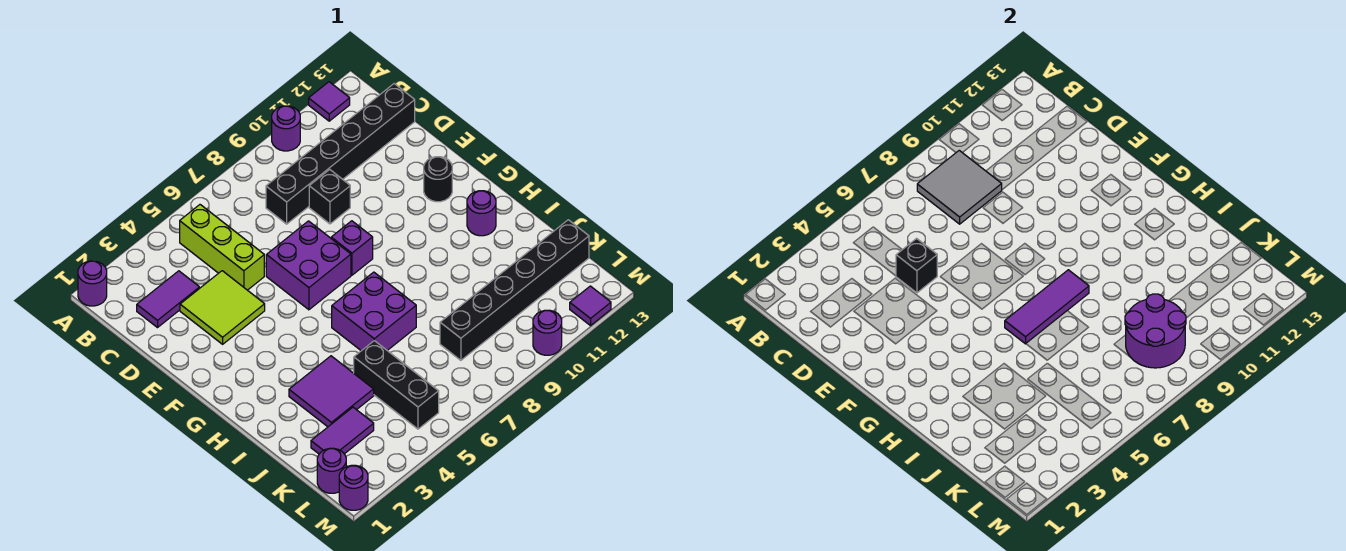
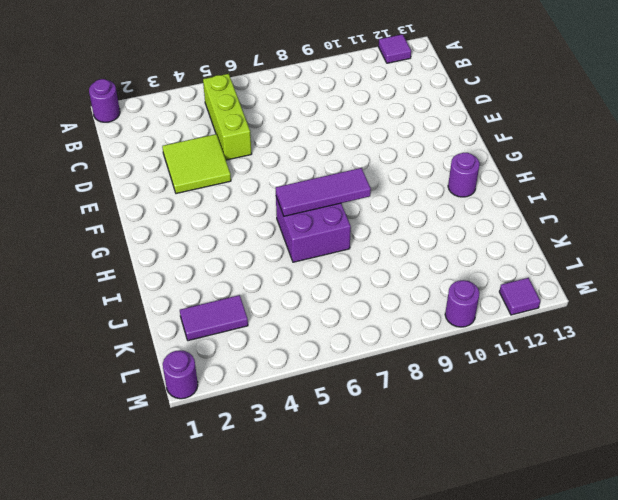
none -> purple round brick A10 level 1
none -> purple tile C2:C3 level 1
none -> black brick C8:C13 level 1

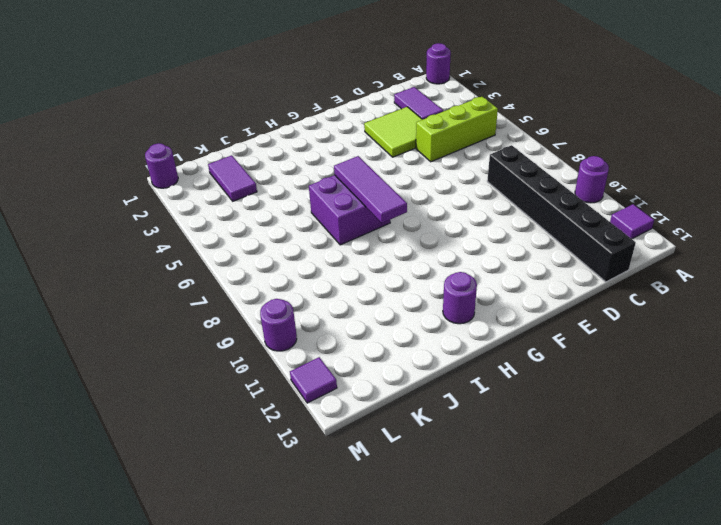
none -> black brick D9 level 1
none -> purple brick E6:F7 level 1
none -> purple brick F8 level 1

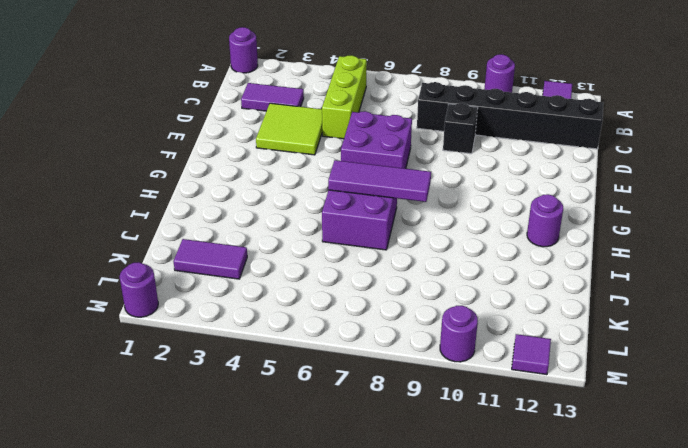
none -> purple brick F8 level 1
none -> black round brick F12 level 1
none -> purple tile I3:J4 level 1

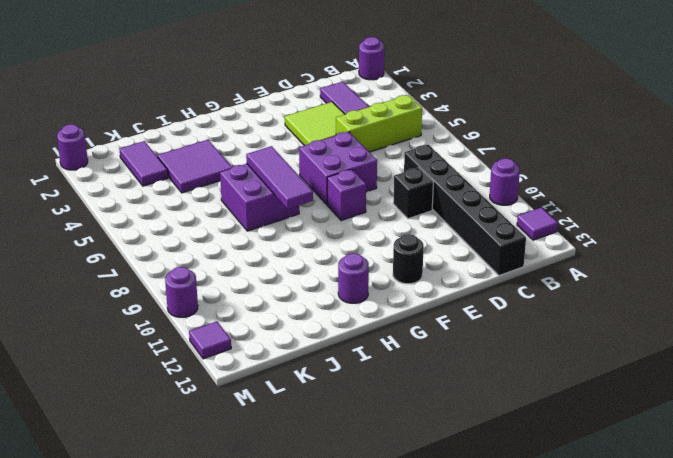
none -> black brick J5:L5 level 1
none -> black brick K8:K13 level 1
none -> purple round brick L1 level 1

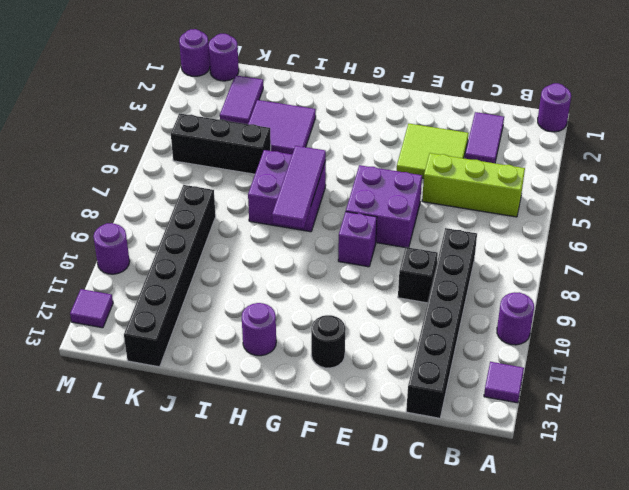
none -> grey tile B8:C9 level 2
none -> black brick D5 level 2
none -> purple round brick K8:L9 level 2

